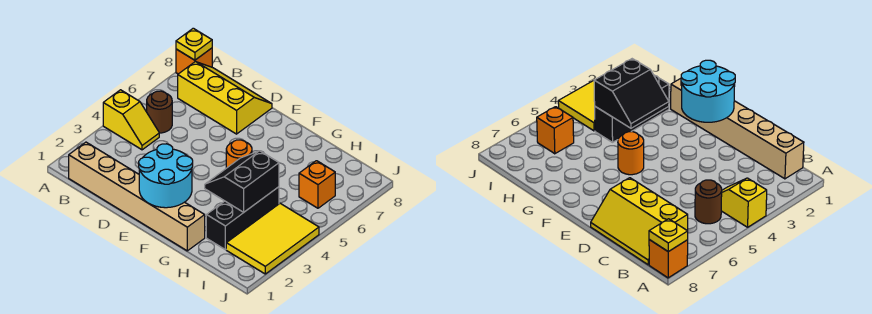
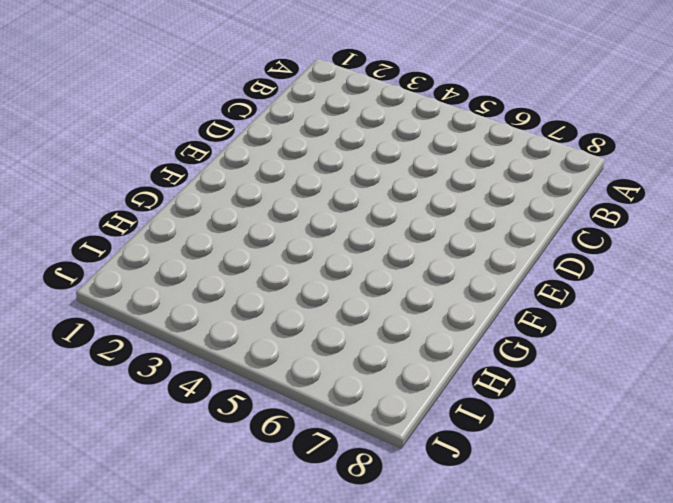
none -> yellow slope A4:B4 level 1 top A
none -> orange brick A8 level 1
none -> tan brick B1:G1 level 1

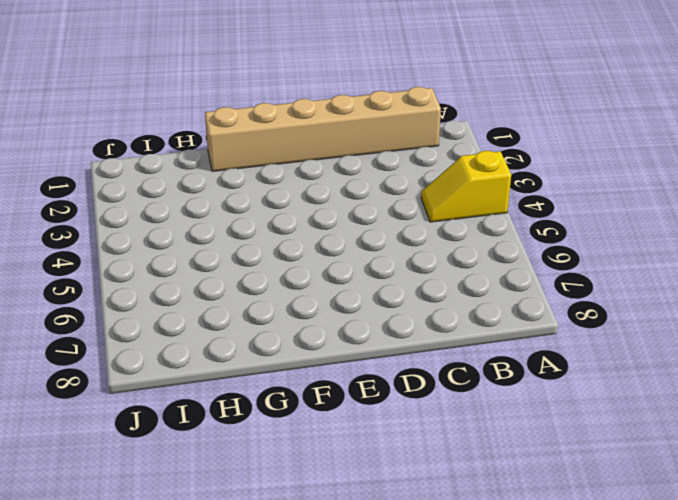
none -> orange brick A8 level 1
none -> brown round brick B5 level 1
none -> yellow slope B7:D8 level 1 top 7

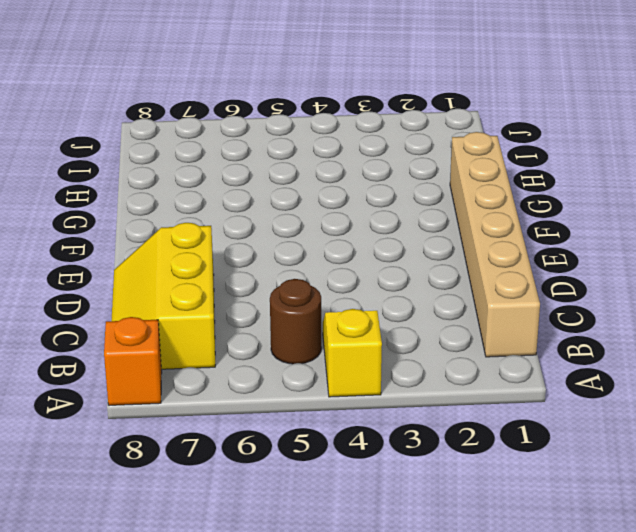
none -> orange round brick F5 level 1
none -> black brick H2:H4 level 1
none -> yellow tile I2:J4 level 1

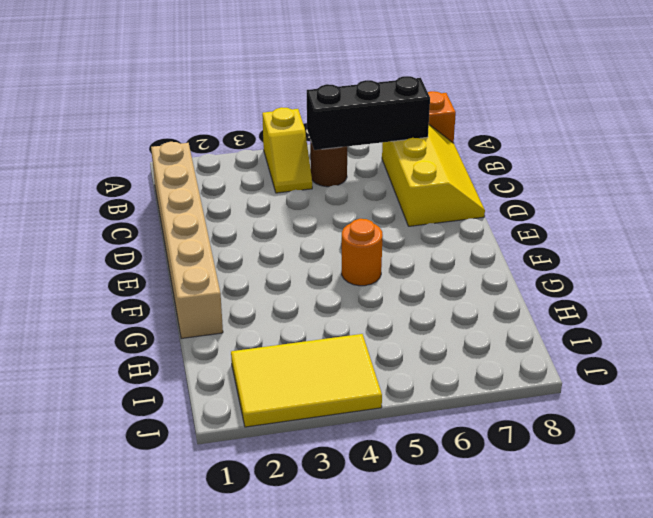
black brick B5:B7 level 2 -> black brick H2:H4 level 1
none -> orange brick I6 level 1
none -> yellow plate A8 level 2
none -> cyan round brick E1:F2 level 2

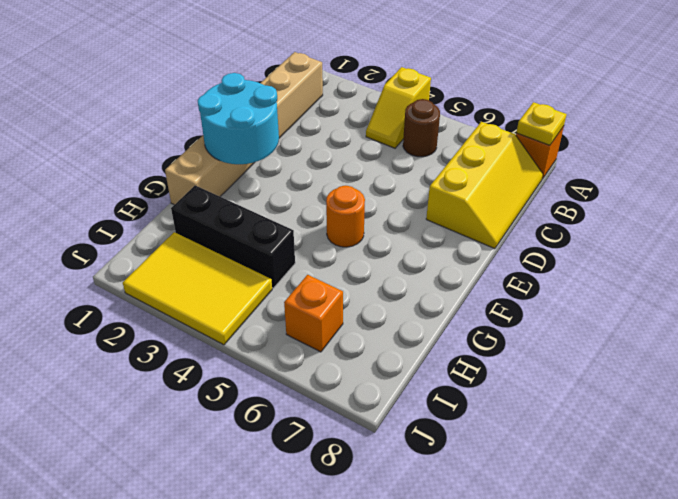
none -> black slope G3:H4 level 2 top H

